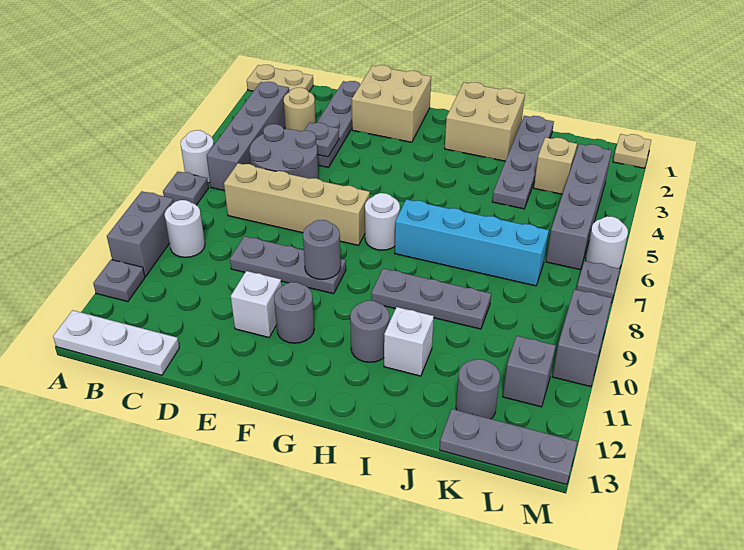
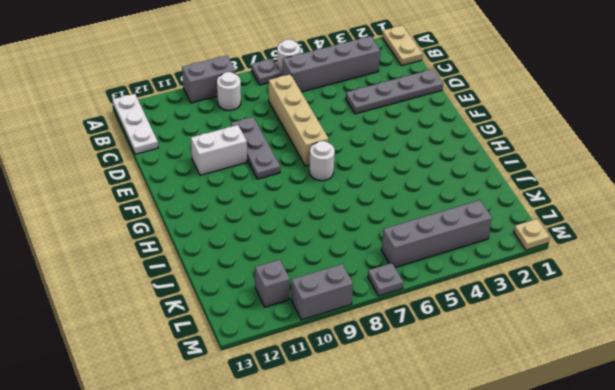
white brick E10:E11 level 1 -> white brick E11 level 1
none -> grey plate A11 level 1
none -> tan round brick C3 level 1
none -> grey round brick C5:D6 level 1
none -> tan brick E1:F2 level 1

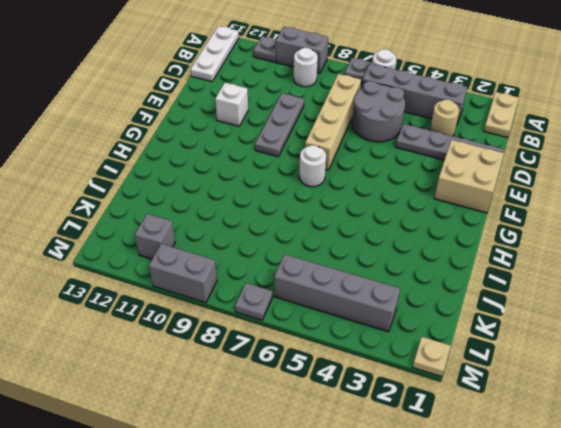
none -> grey round brick F11 level 1
none -> tan brick H1:I2 level 1
none -> cyan brick H7:K7 level 1
none -> grey plate H9:J9 level 1

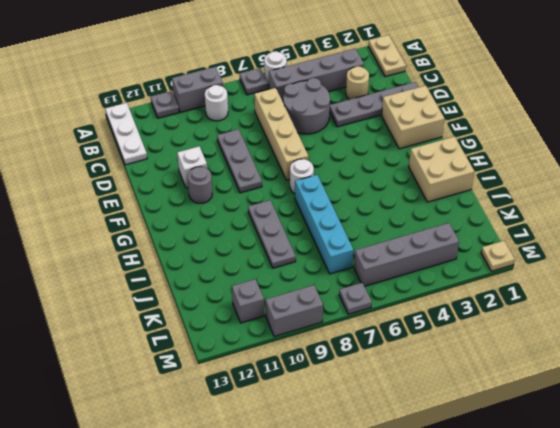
none -> grey round brick H11 level 1
none -> white brick I11 level 1
none -> grey plate J1:J4 level 1
none -> tan brick K3 level 1

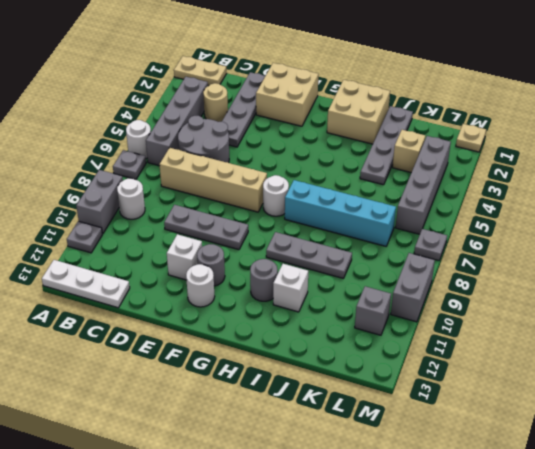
white round brick F12 level 1 -> white round brick M6 level 1
none -> grey round brick K12 level 1
none -> grey plate K13:M13 level 1
none -> grey plate D4 level 2
none -> grey round brick F9 level 2

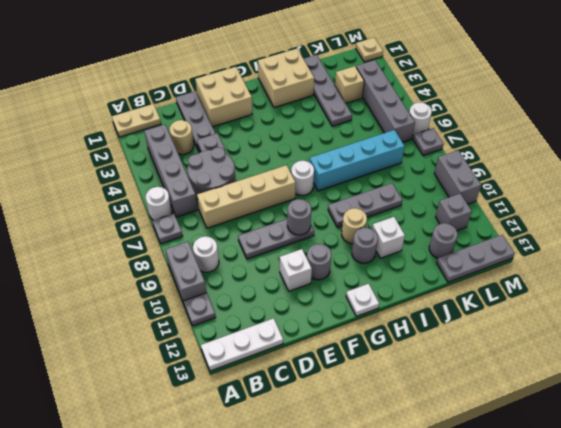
white plate G13 level 1 -> none
tan round brick H10 level 1 -> none

